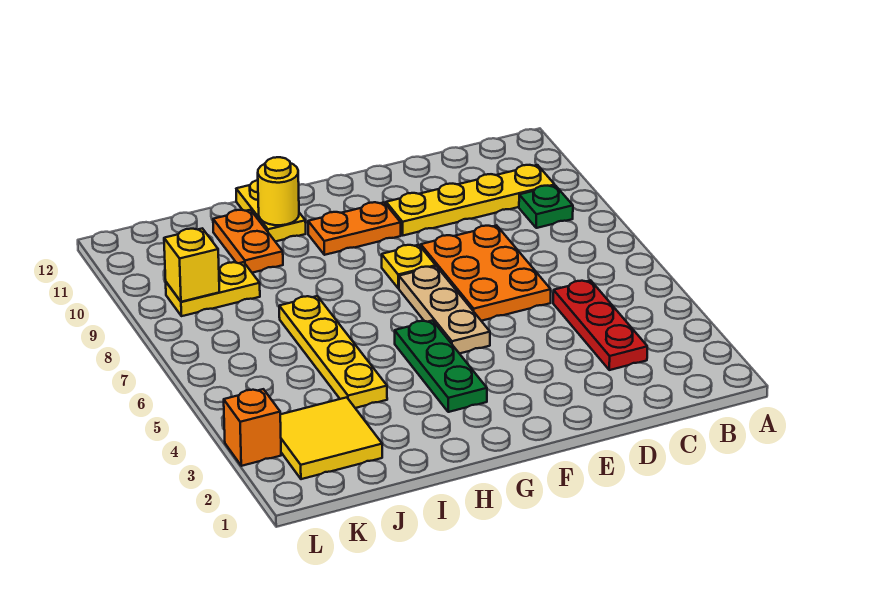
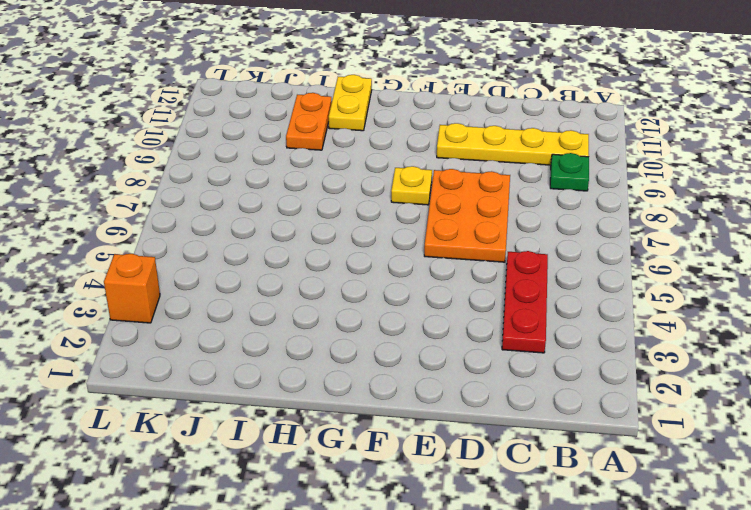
none -> tan plate F5:F7 level 1
none -> orange plate F10:G10 level 1
none -> green plate G3:G5 level 1

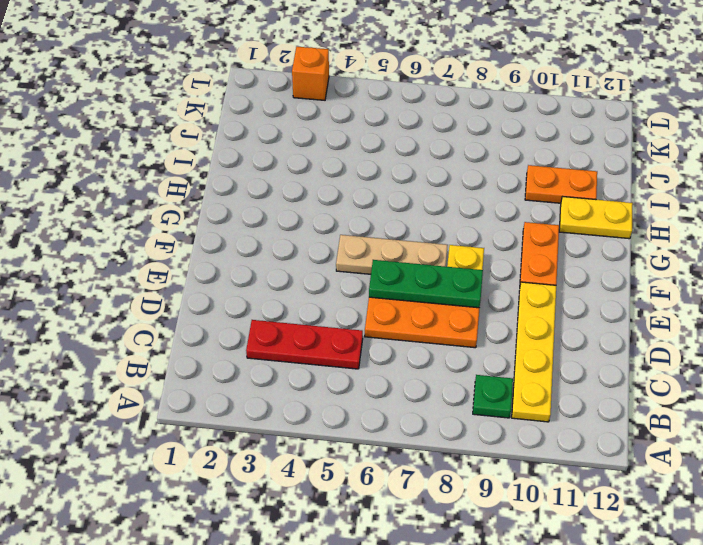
green plate E6:E8 level 2 -> green plate G3:G5 level 1
none -> yellow plate I4:I7 level 1
none -> yellow tile J2:K3 level 1
none -> yellow plate J9:K9 level 1

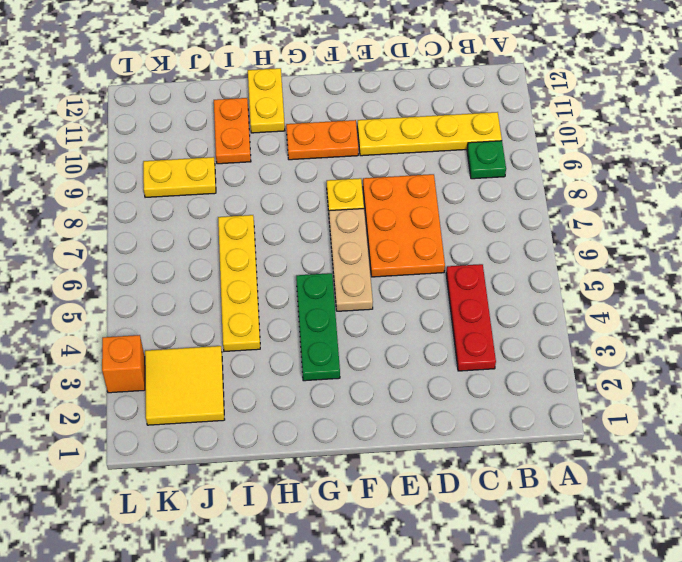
none -> yellow round brick H11 level 2
none -> yellow brick K9 level 2

